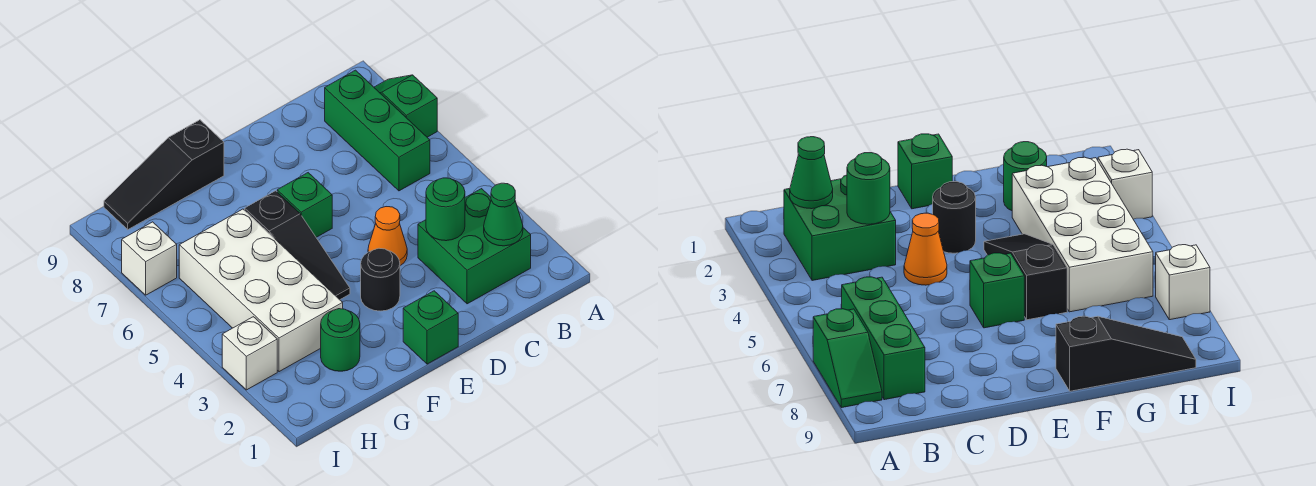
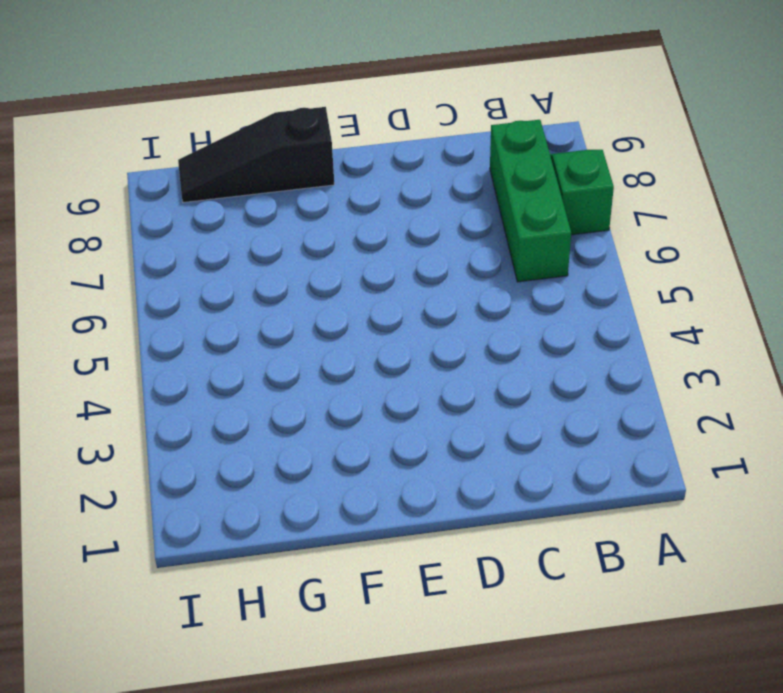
none -> green brick B2:C3 level 1
none -> orange cone D4 level 1
none -> green brick E1 level 1

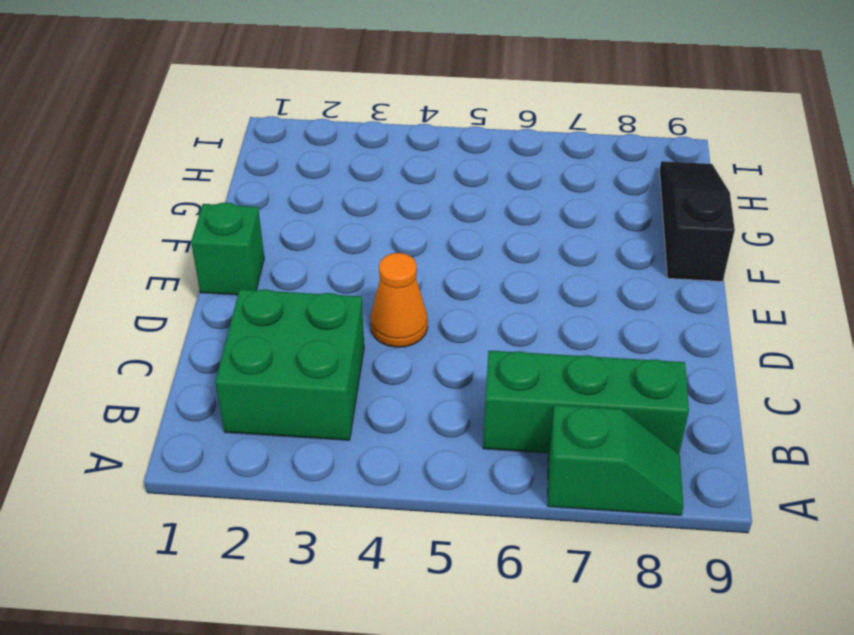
none -> black round brick E3 level 1
none -> green brick E6 level 1
none -> black slope F4:F6 level 1 top 6

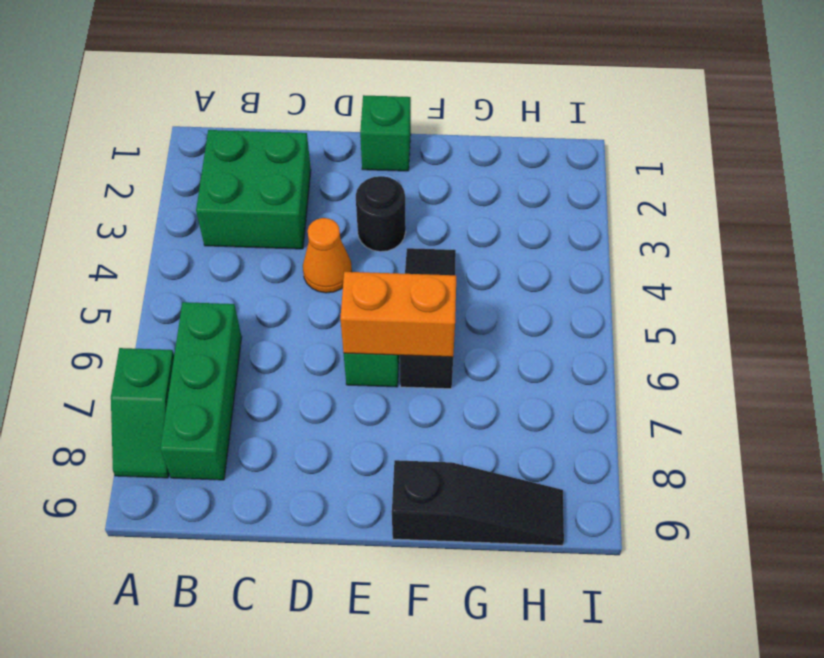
orange brick E6:F6 level 2 -> none
none -> green round brick G2 level 1
none -> white brick G3:H6 level 1
none -> white brick I3 level 1

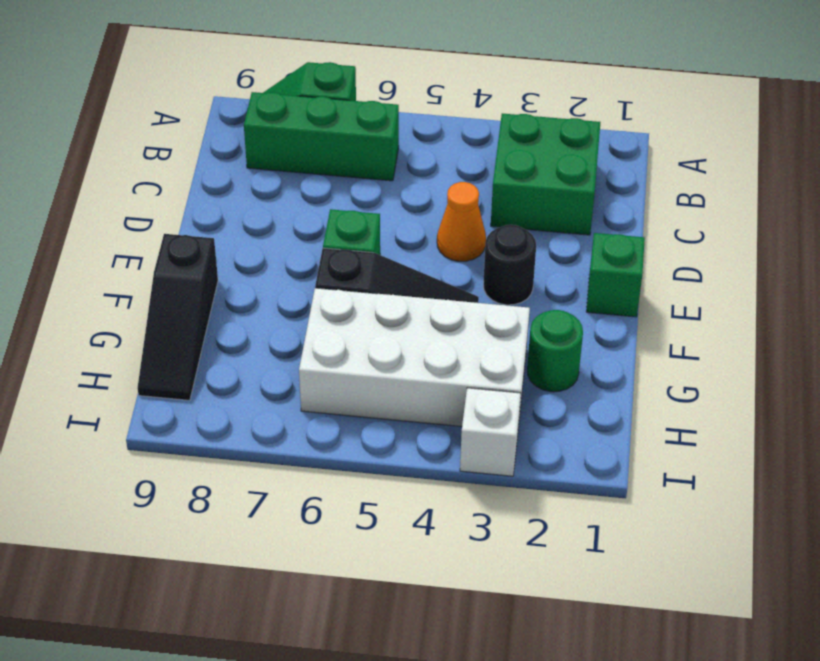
none -> white brick I7 level 1
none -> green cone B2 level 2
none -> green round brick C3 level 2

